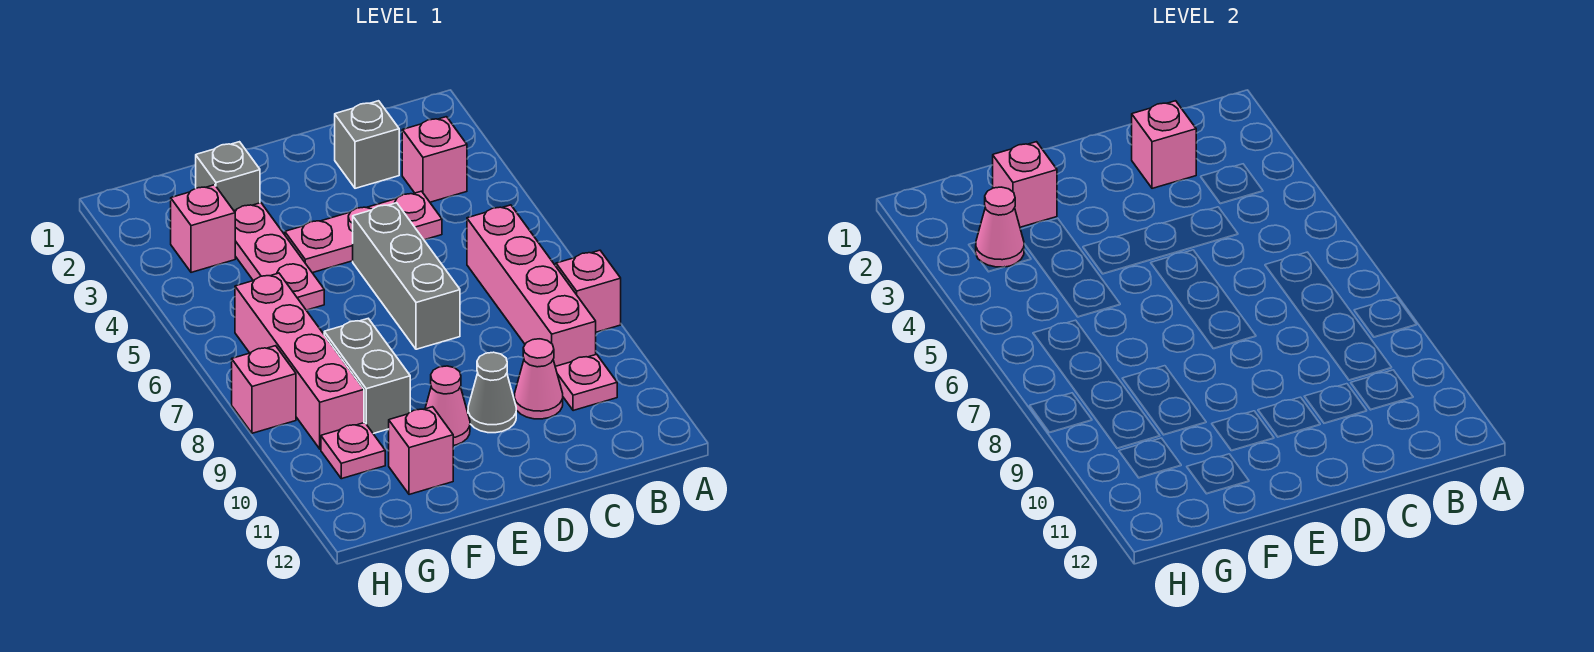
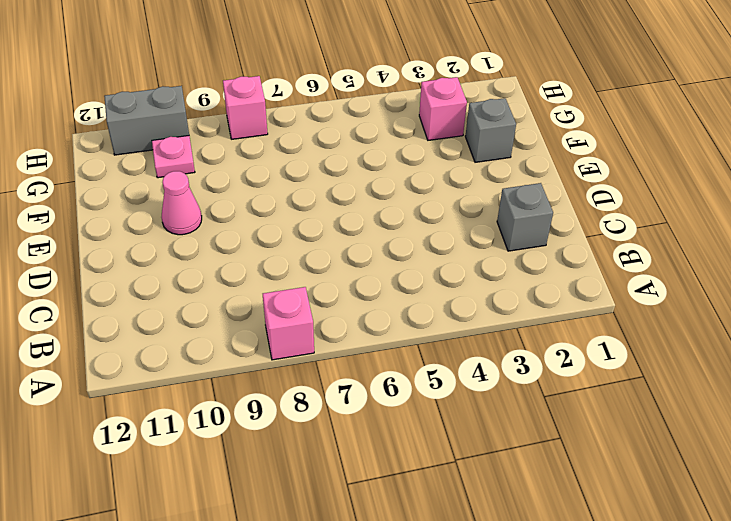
grey brick H10:H11 level 1 -> grey brick F8:F9 level 1
none -> pink brick B3 level 1
none -> pink brick B6:B9 level 1
none -> pink plate B10 level 1

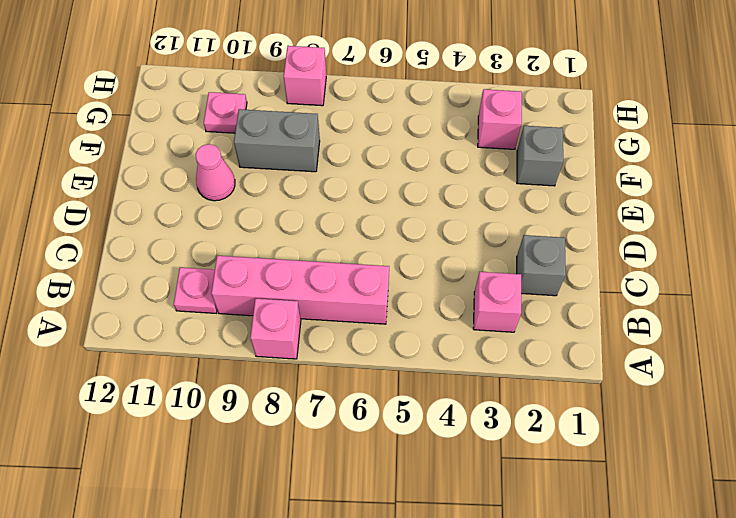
none -> pink plate C4:E4 level 1
none -> pink cone C10 level 1
none -> grey brick D5:D7 level 1

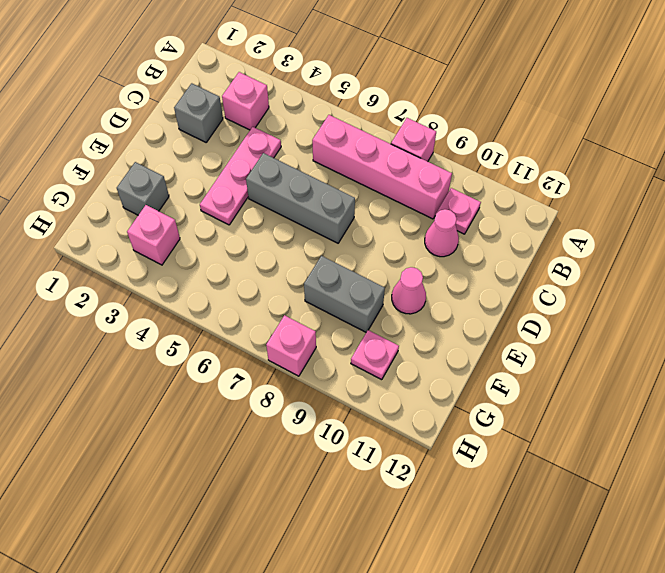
none -> grey cone D10 level 1
none -> pink plate F3:F5 level 1
none -> pink brick F11 level 1

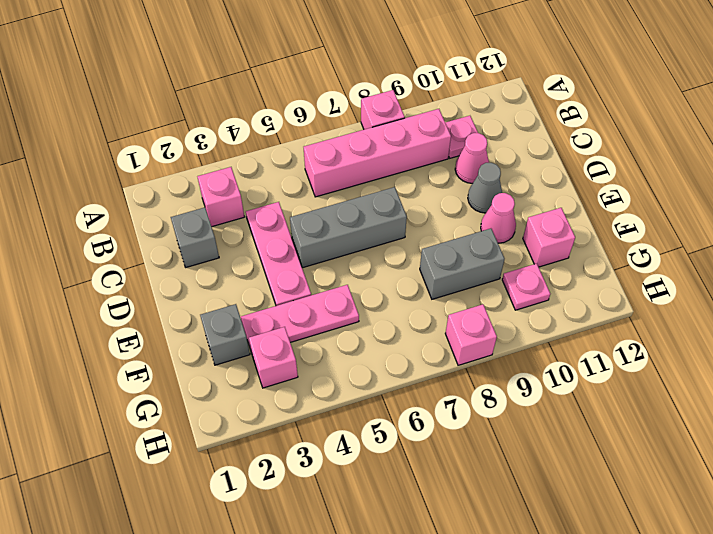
none -> pink brick G6:G9 level 1
none -> pink brick C2 level 2
none -> pink brick F2 level 2

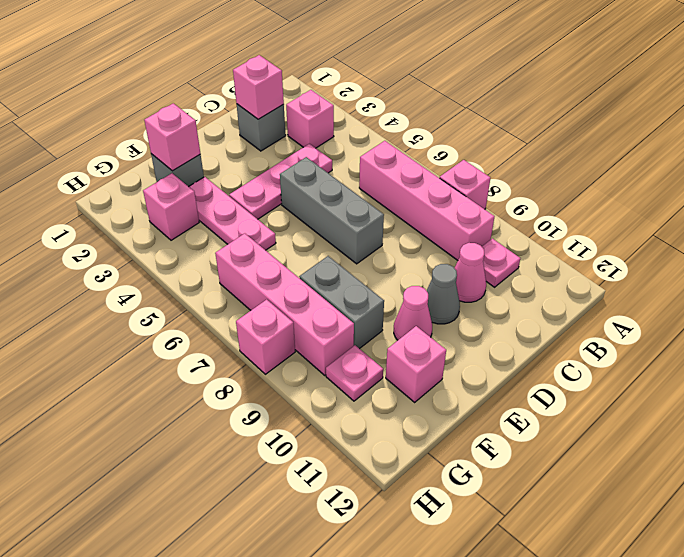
none -> pink cone G3 level 2

